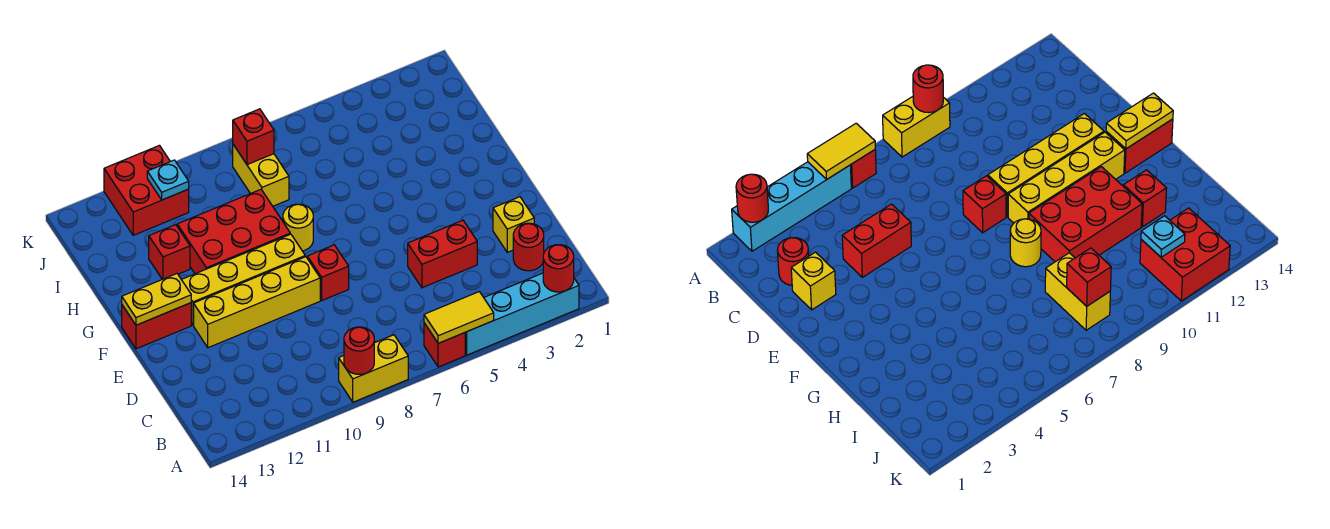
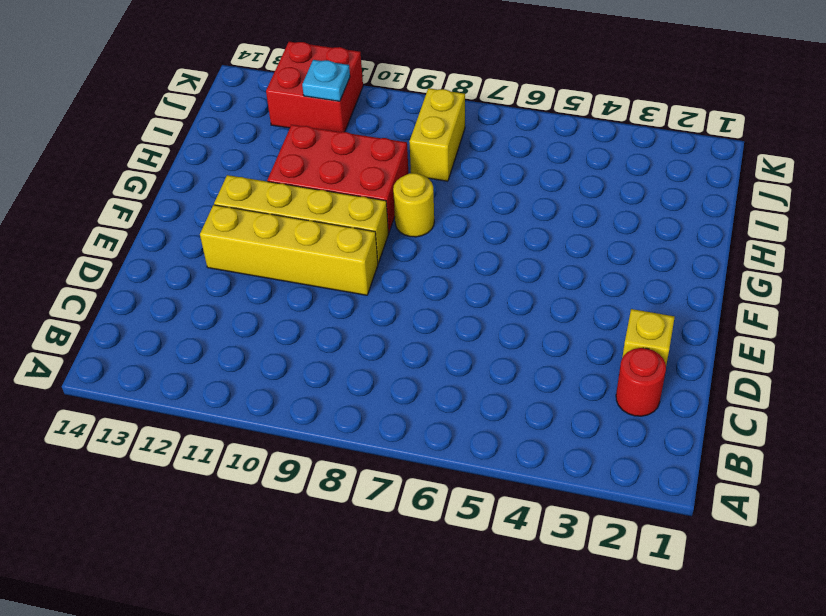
none -> cyan brick A2:A5 level 1
none -> red brick A6 level 1
none -> yellow brick A8:A9 level 1

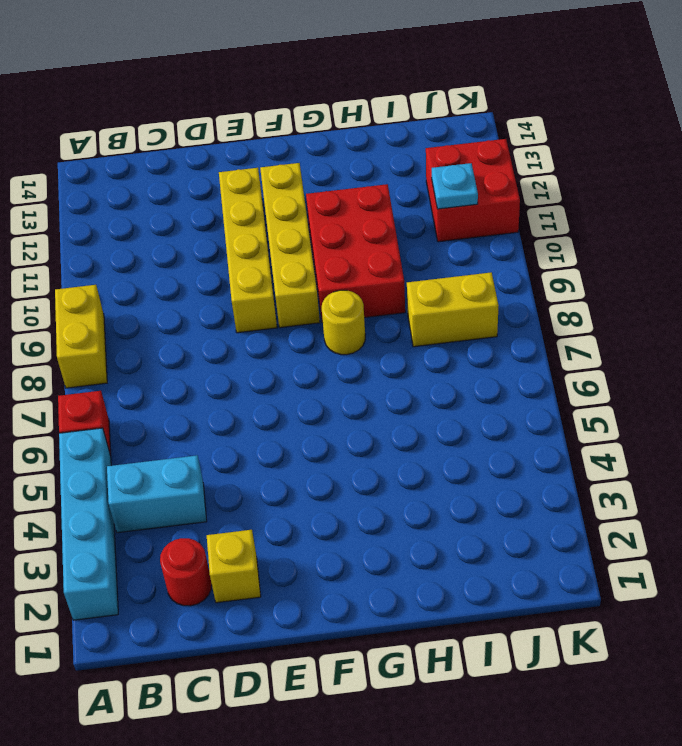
cyan brick B4:C4 level 1 -> none
none -> red brick D4:D5 level 1
none -> red brick E8 level 1
none -> red brick F13:F14 level 1

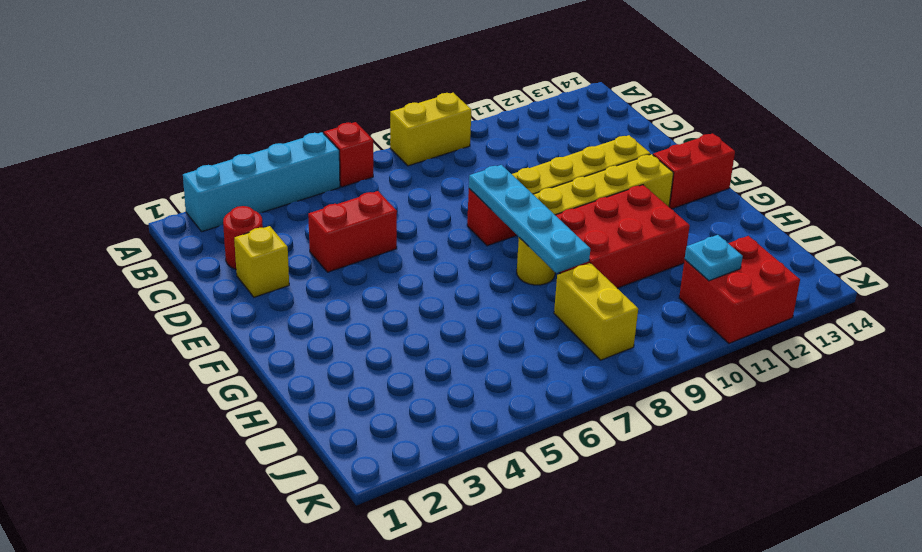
cyan plate E8:H8 level 2 -> none
none -> red brick H12 level 1
none -> red round brick A2 level 2
none -> yellow tile A5:A6 level 2

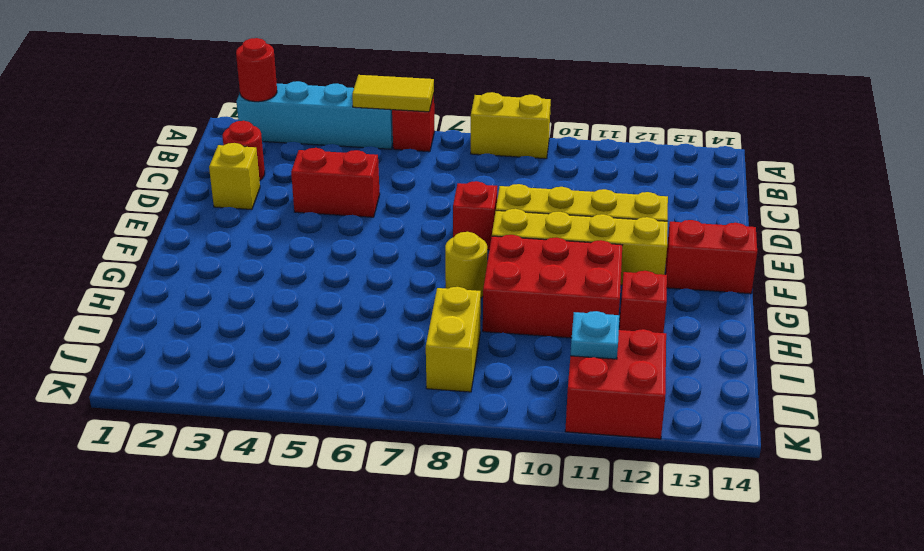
none -> red round brick A9 level 2
none -> yellow plate F13:F14 level 2
none -> red brick J8 level 2

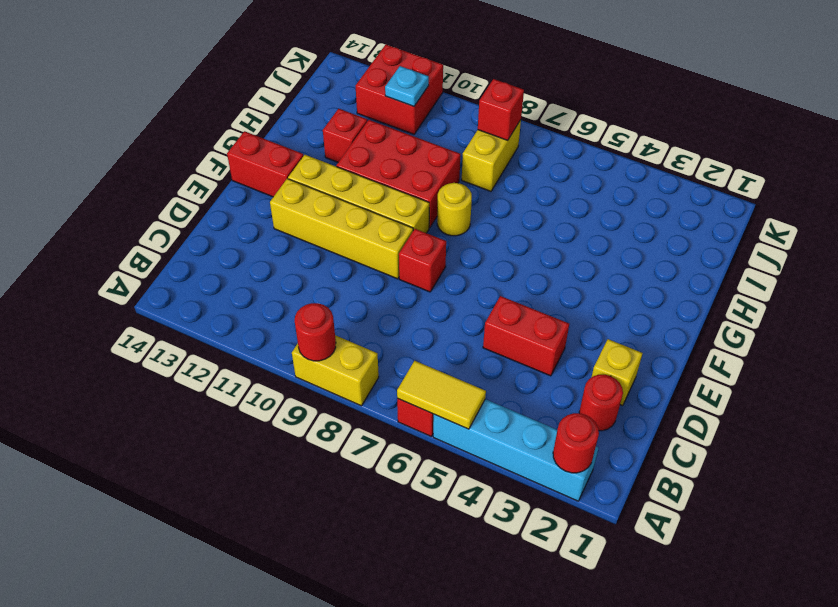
none -> yellow plate F13:F14 level 2

